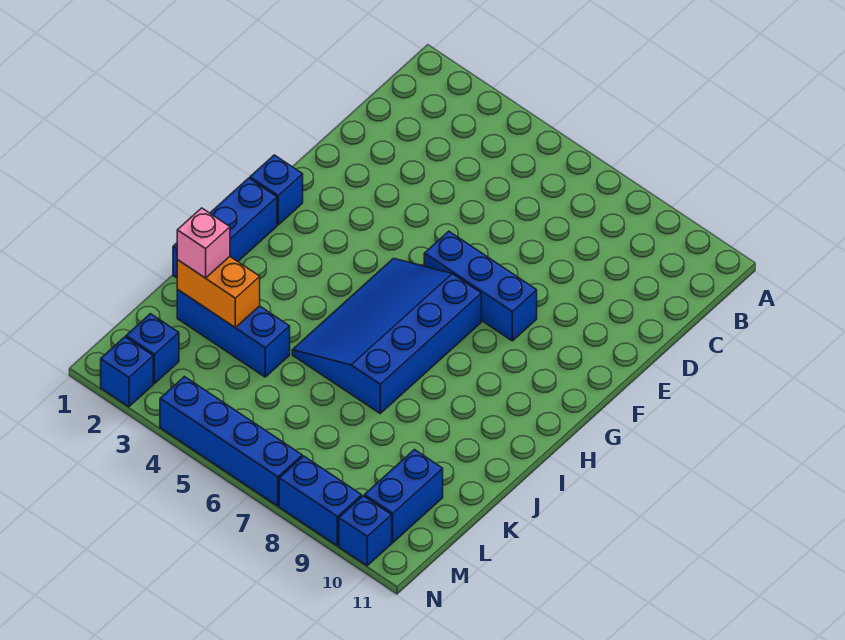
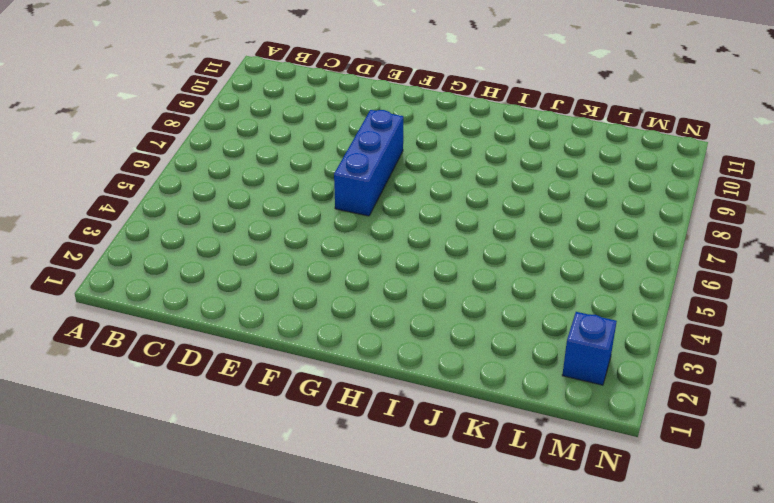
none -> blue brick G1 level 1
none -> blue slope G5:J7 level 1 top 7
none -> blue brick H1:J1 level 1

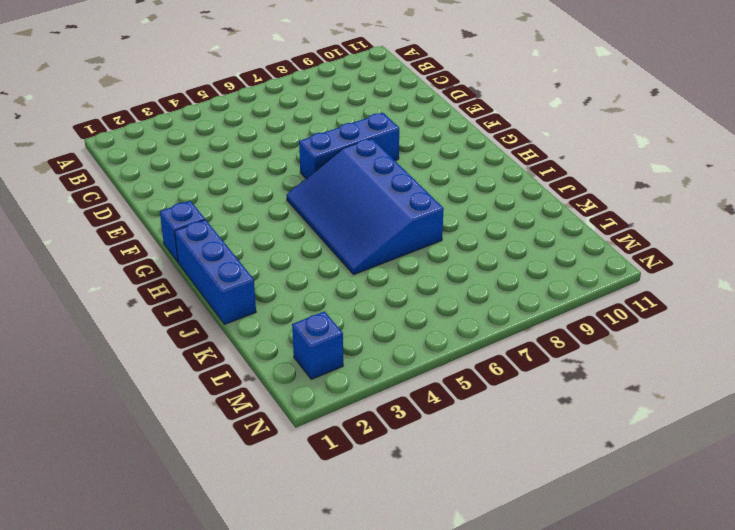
none -> blue brick K2:K4 level 1
none -> blue brick L10:M10 level 1
none -> blue brick N2 level 1

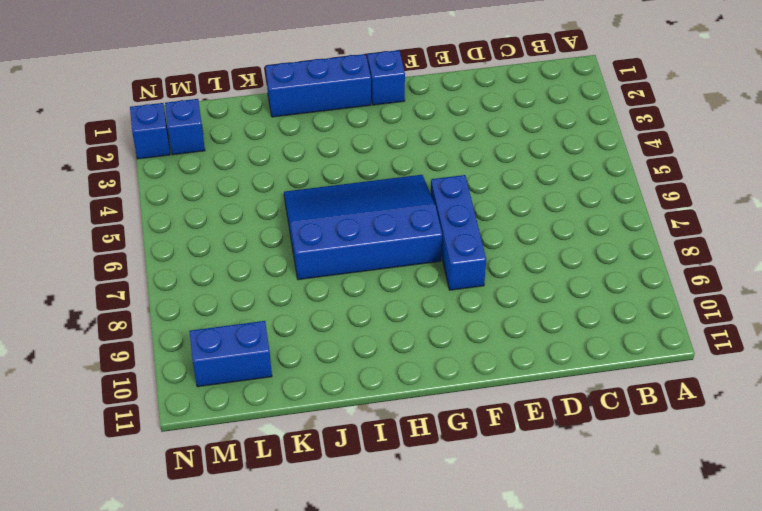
none -> blue brick K2:K4 level 1
none -> blue brick N4:N7 level 1
none -> blue brick N8:N9 level 1

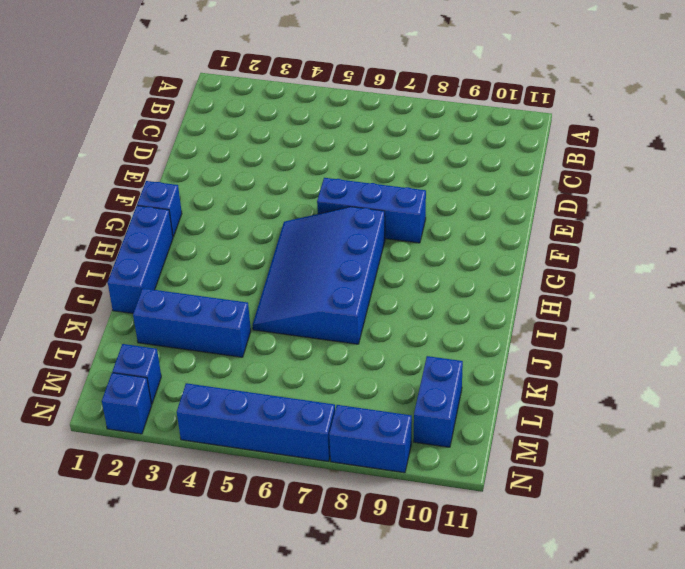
none -> blue brick N10 level 1
none -> orange brick K2:K3 level 2
none -> pink brick K2 level 3

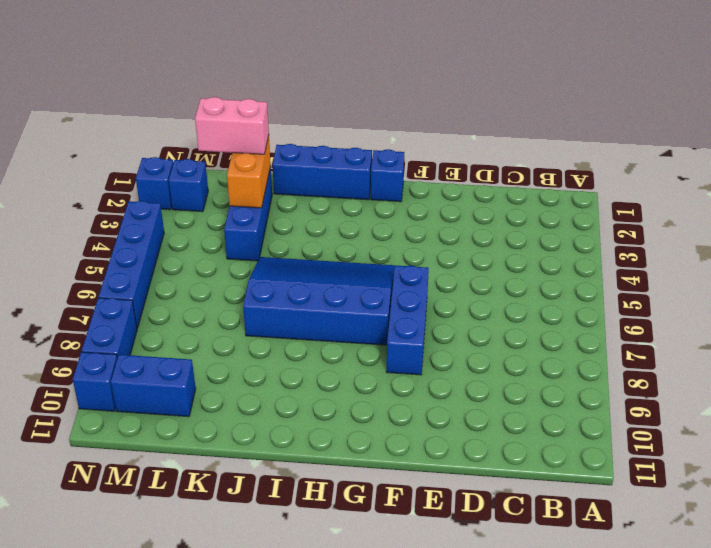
pink brick K2:L2 level 3 -> pink brick K2 level 3

